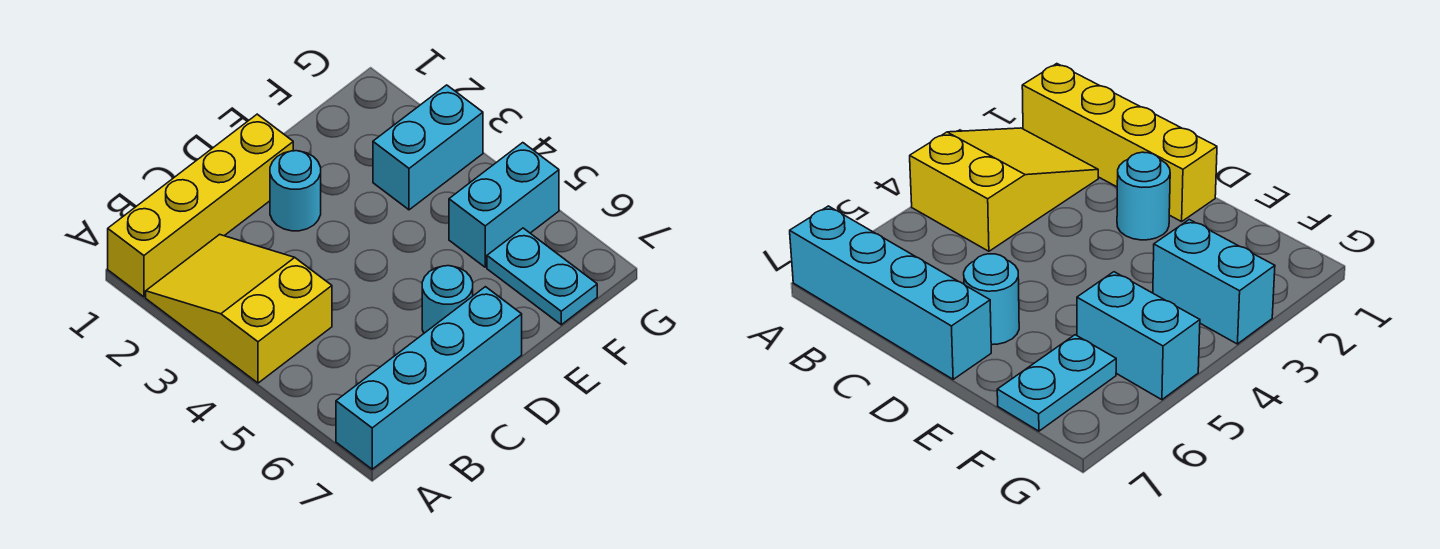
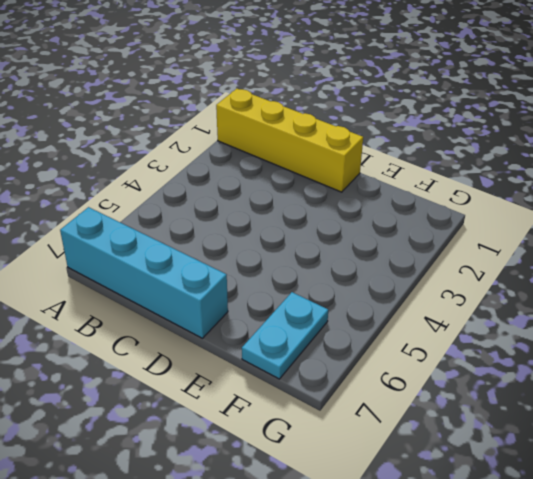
none -> yellow slope A2:B4 level 1 top 4
none -> cyan round brick D2 level 1

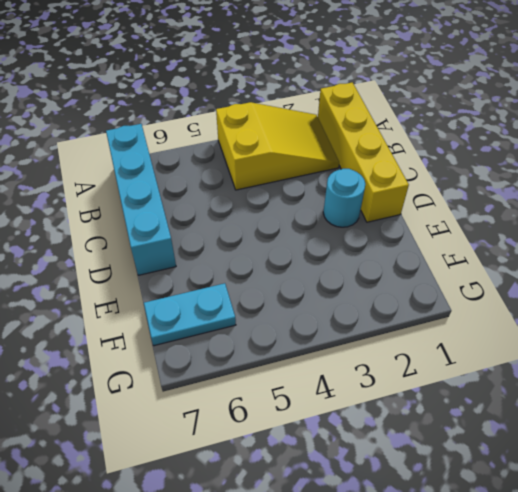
none -> cyan round brick D6 level 1
none -> cyan brick F3:G3 level 1

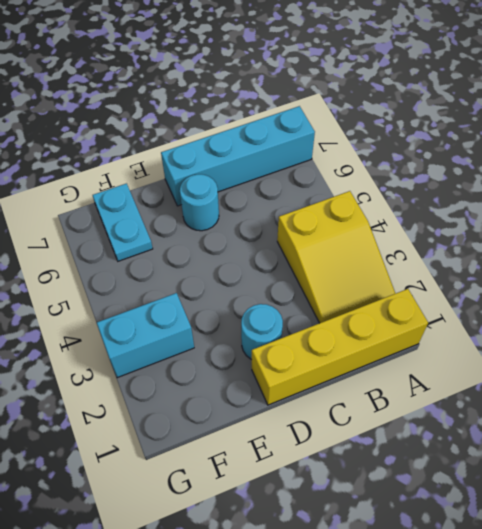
none -> cyan brick F5:G5 level 1

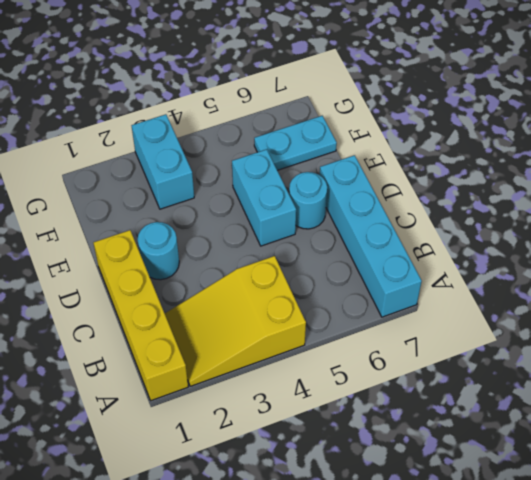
cyan brick D5:E5 level 1 -> cyan brick F5:G5 level 1

